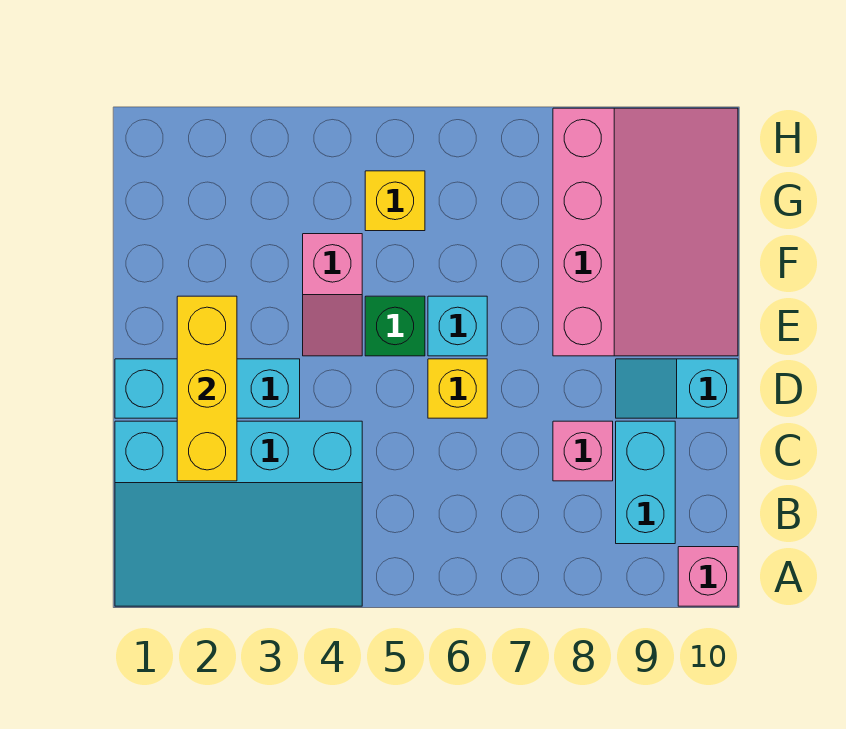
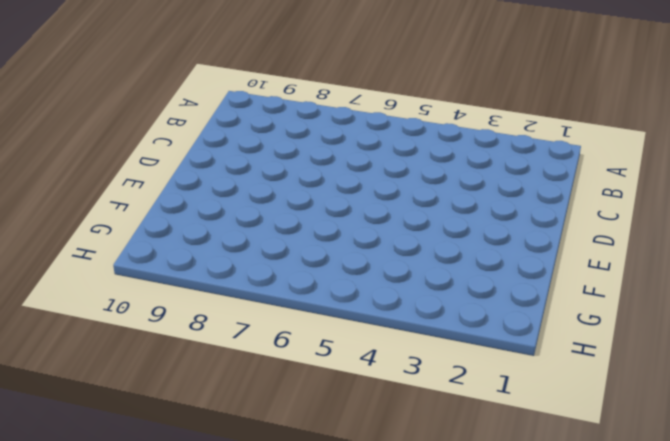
none -> cyan slope A1:C4 level 1 top C
none -> pink brick A10 level 1
none -> cyan brick B9:C9 level 1

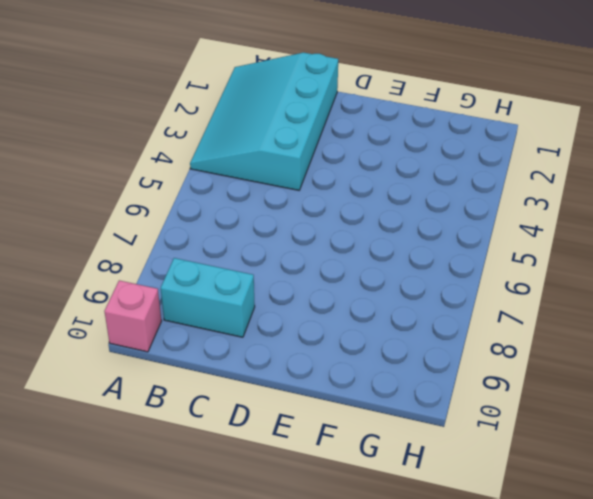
none -> pink brick C8 level 1
none -> cyan brick D1:D3 level 1
none -> yellow brick D6 level 1

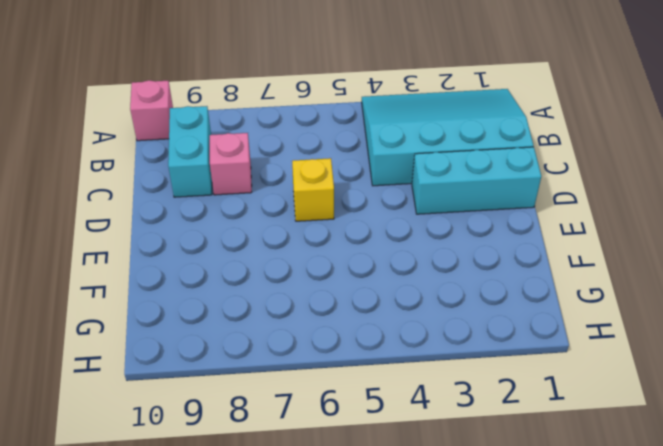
none -> cyan slope D9:D10 level 1 top 10
none -> pink slope E4:F4 level 1 top F
none -> green brick E5 level 1

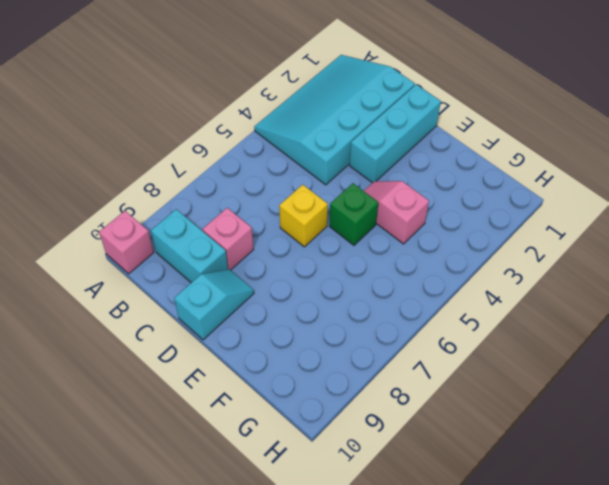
none -> cyan brick E6 level 1
none -> pink slope E8:H10 level 1 top 8
none -> yellow brick G5 level 1

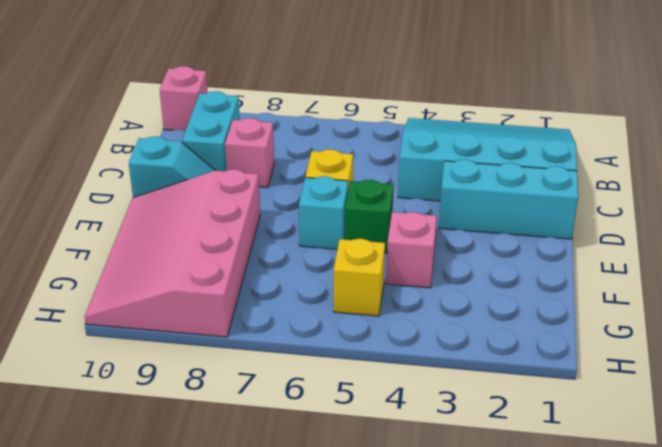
none -> yellow brick C2:E2 level 2

